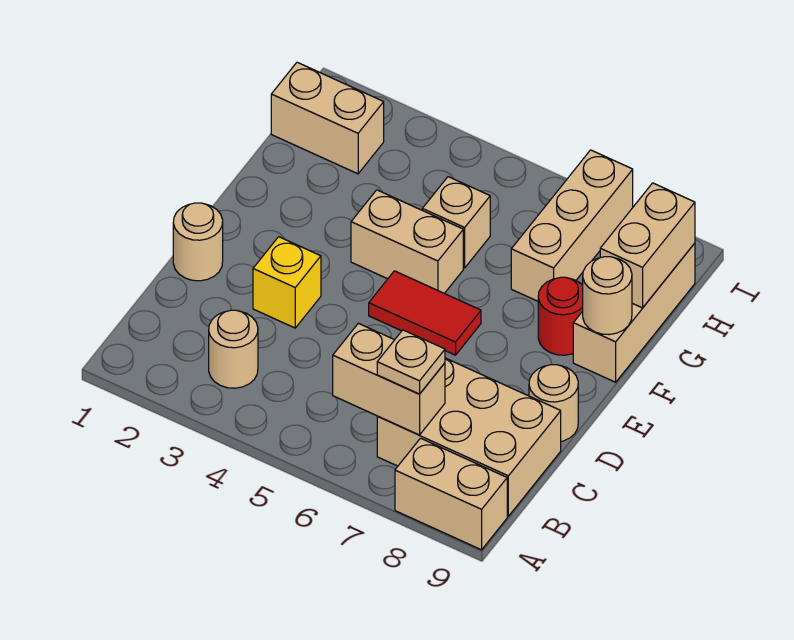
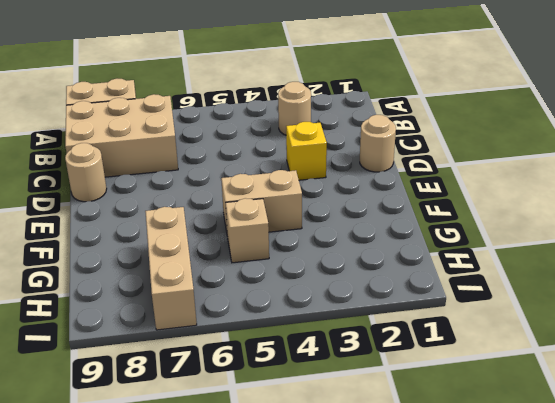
none -> red tile E5:E6 level 1
none -> red round brick F8 level 1
none -> tan brick F9:H9 level 1

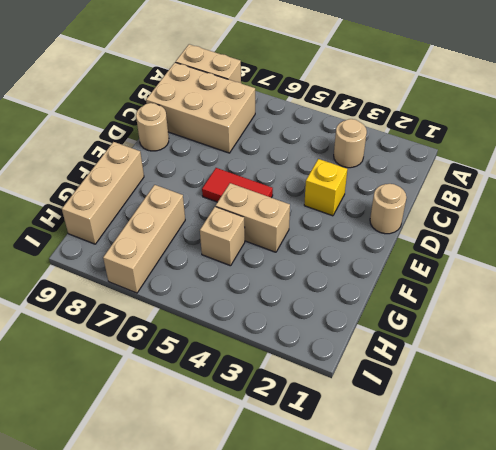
none -> red round brick F8 level 1
none -> tan brick H1:H2 level 1
none -> tan brick B6:B7 level 2

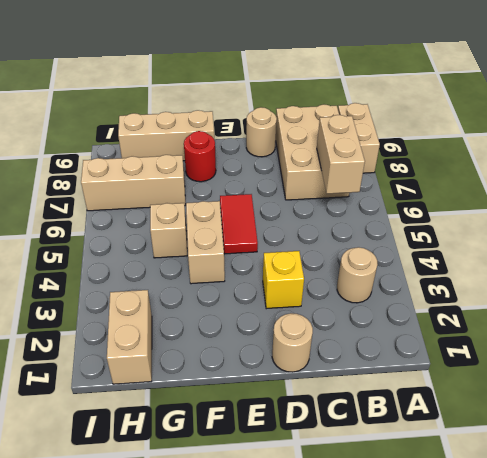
none -> tan round brick F9 level 2
none -> tan brick G9:H9 level 2
none -> tan plate B7 level 3

